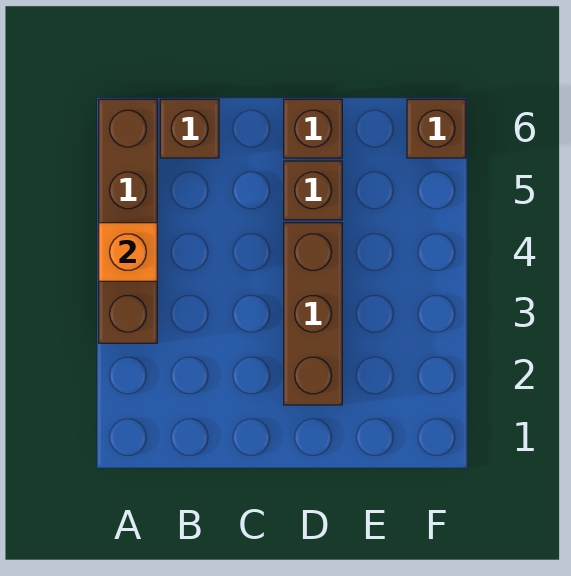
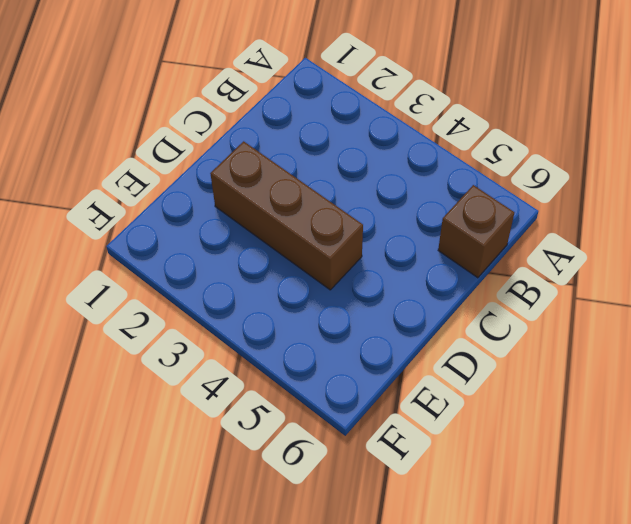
none -> brown brick A3:A6 level 1
none -> brown brick D5 level 1

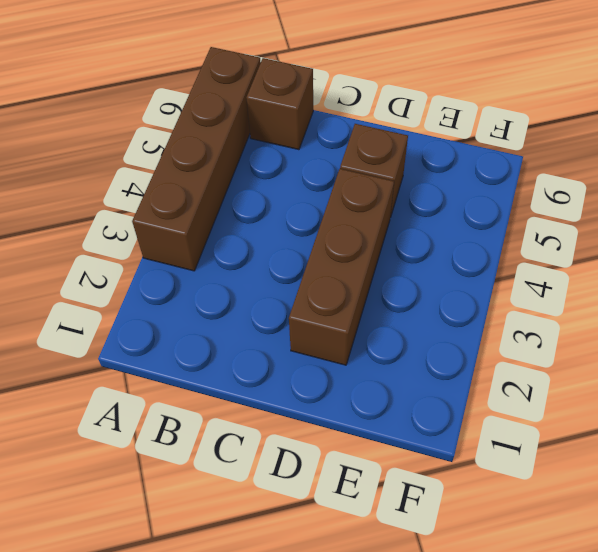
none -> brown brick D6 level 1
none -> brown brick F6 level 1

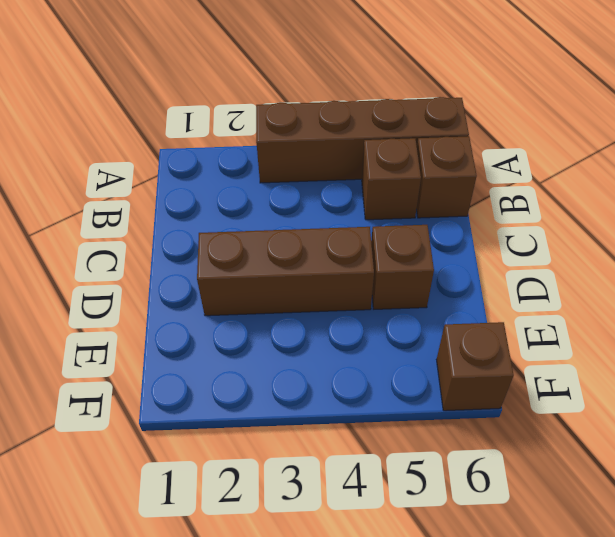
brown brick B5 level 1 -> brown brick D6 level 1
none -> orange brick A4 level 2

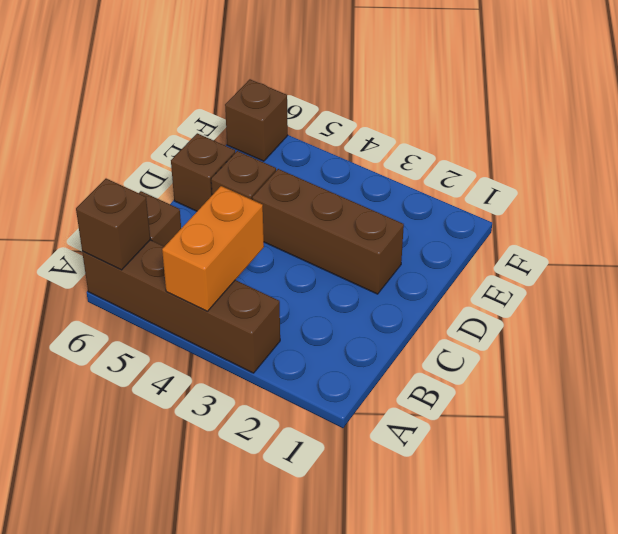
orange brick A4:B4 level 2 -> orange brick A4 level 2
brown brick A6 level 2 -> none

